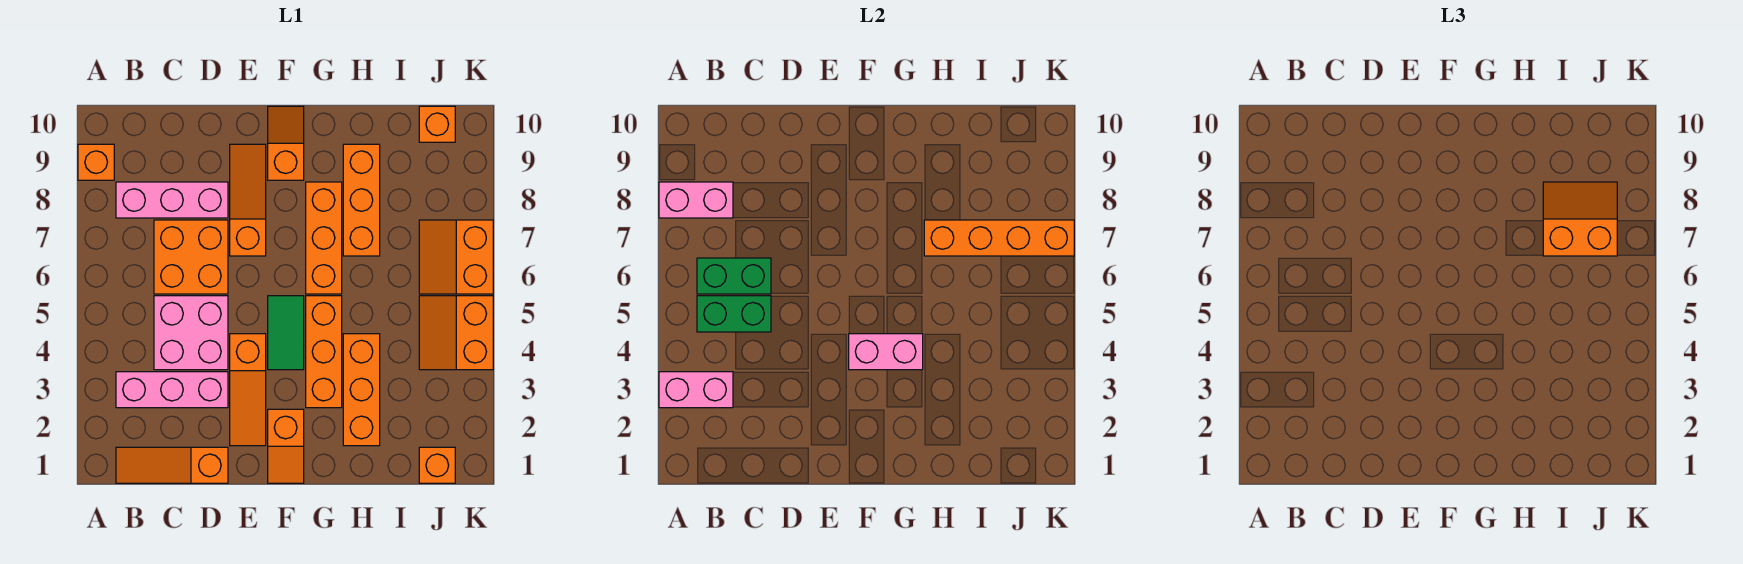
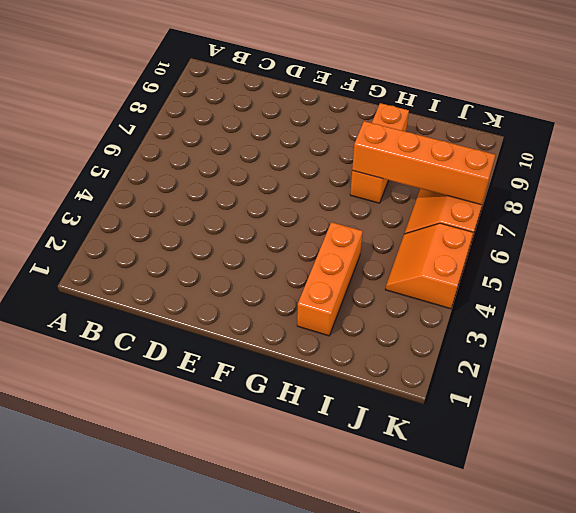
none -> orange brick A9 level 1
none -> orange slope B1:D1 level 1 top D
none -> pink brick B3:D3 level 1

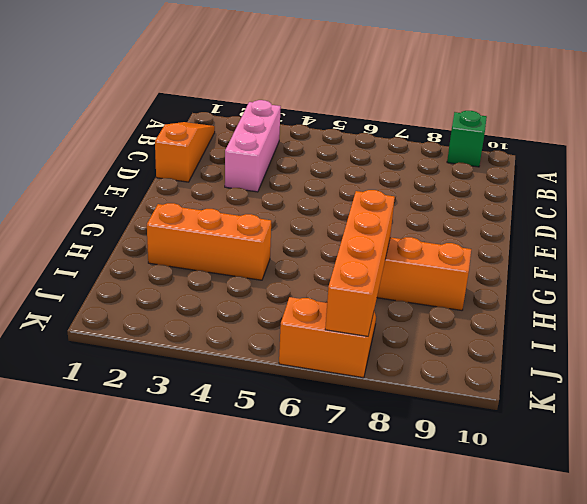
green brick A9 level 1 -> orange brick A9 level 1
none -> pink brick B8:D8 level 1
none -> pink brick C4:D5 level 1
none -> orange brick C6:D7 level 1

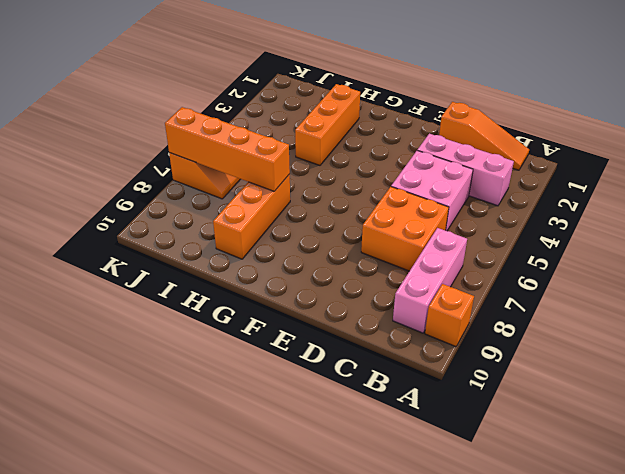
pink brick B7:B9 level 1 -> pink brick B8:D8 level 1
none -> orange slope E2:E4 level 1 top 4
none -> orange slope E7:E9 level 1 top 7
none -> orange slope F1:F2 level 1 top 2

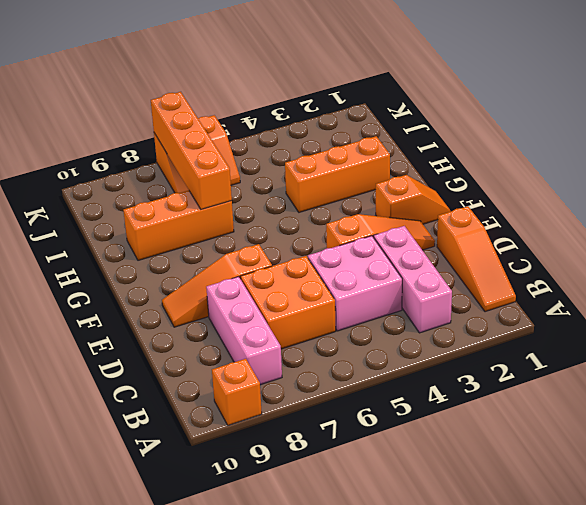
none -> green tile F4:F5 level 1
none -> orange slope F9:F10 level 1 top 9
none -> orange brick G3:G5 level 1

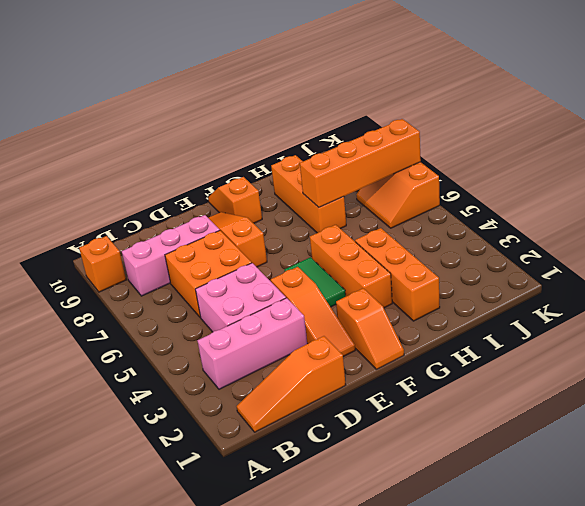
none -> orange brick G6:G8 level 1
none -> orange brick J1 level 1
none -> orange slope J4:K5 level 1 top K

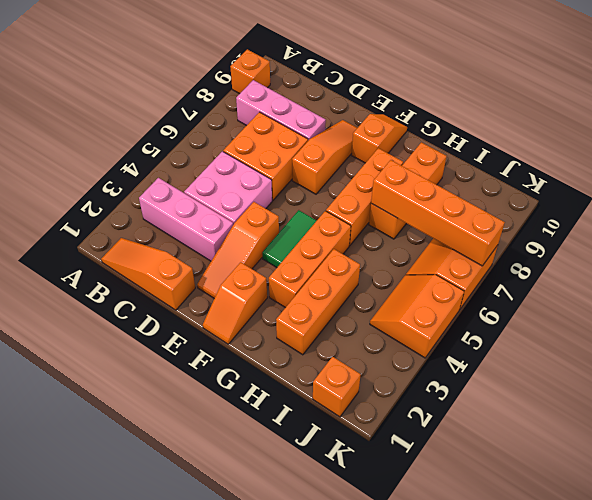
none -> orange brick J10 level 1
none -> pink brick A3:B3 level 2
none -> pink brick A8:B8 level 2

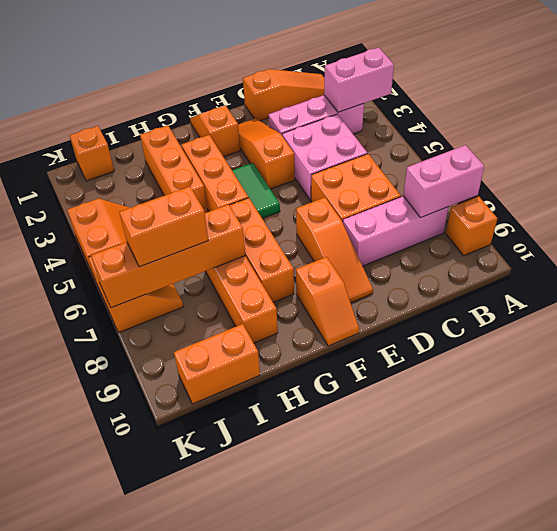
orange brick I7:J7 level 3 -> orange slope I7:J8 level 3 top 7
orange brick I10:J10 level 1 -> orange brick J10 level 1
none -> green brick B5:C5 level 2
none -> green brick B6:C6 level 2
none -> pink brick F4:G4 level 2

